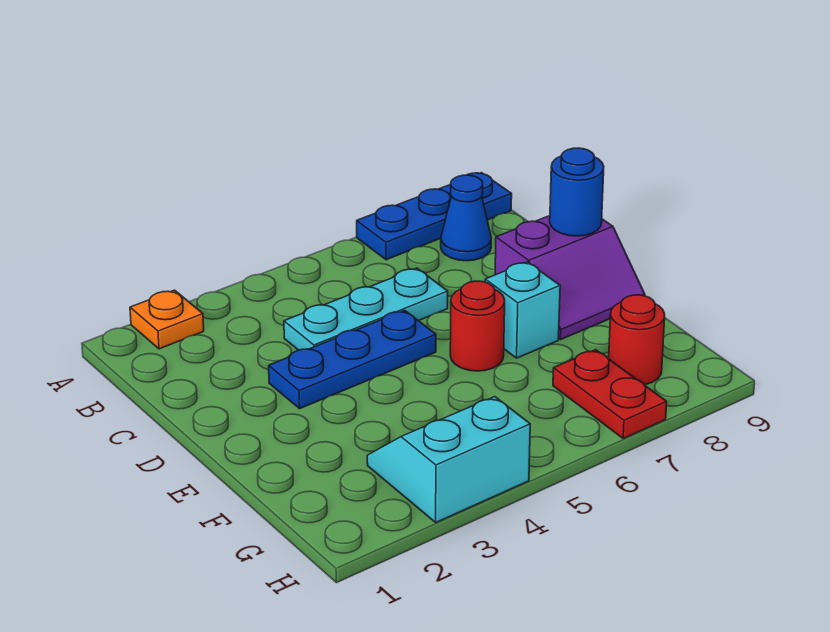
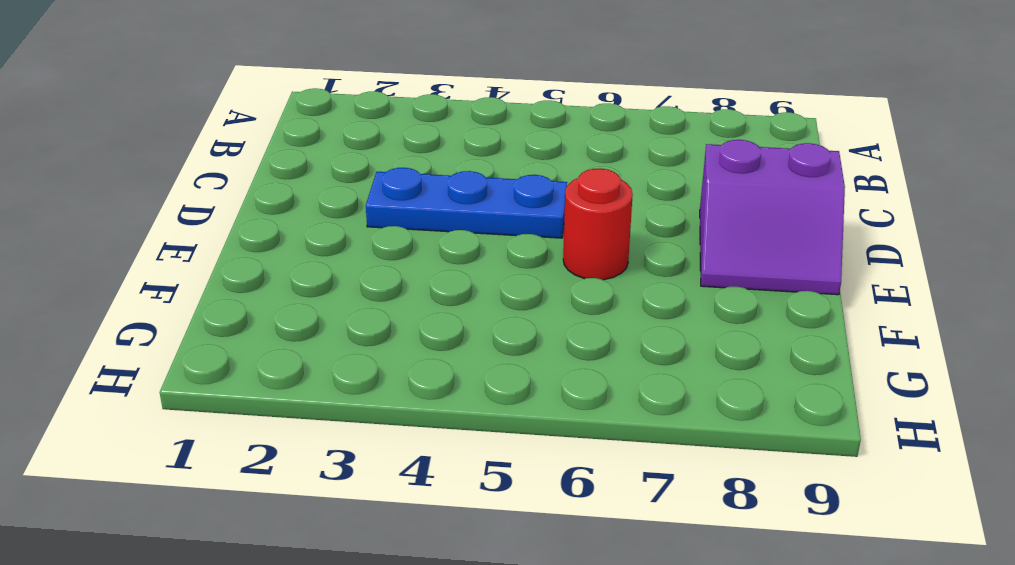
none -> orange plate A2 level 1
none -> blue plate A7:A9 level 1
none -> blue cone B8 level 1

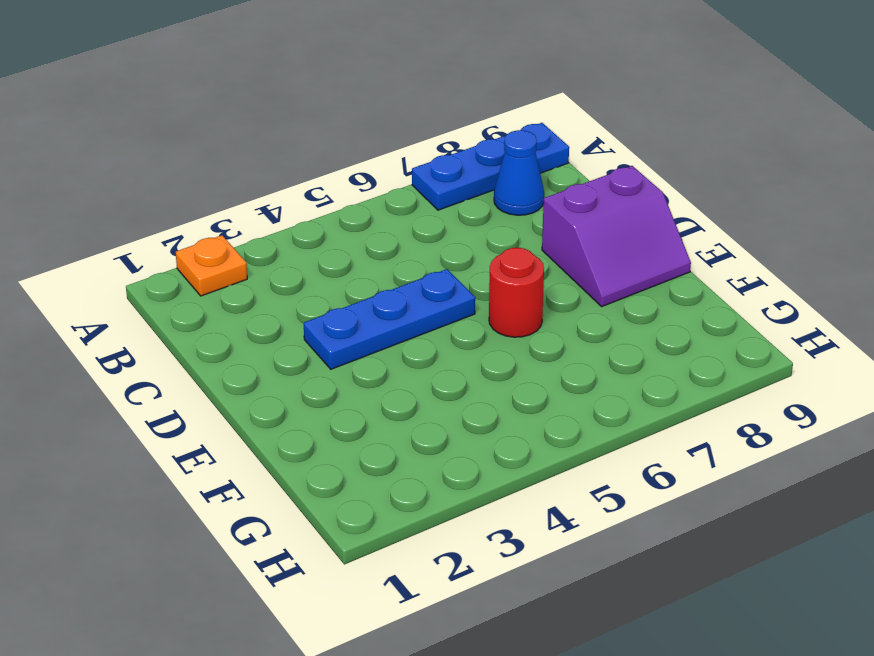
none -> cyan plate C4:C6 level 1
none -> cyan brick E7 level 1
none -> cyan slope G3:H4 level 1 top H

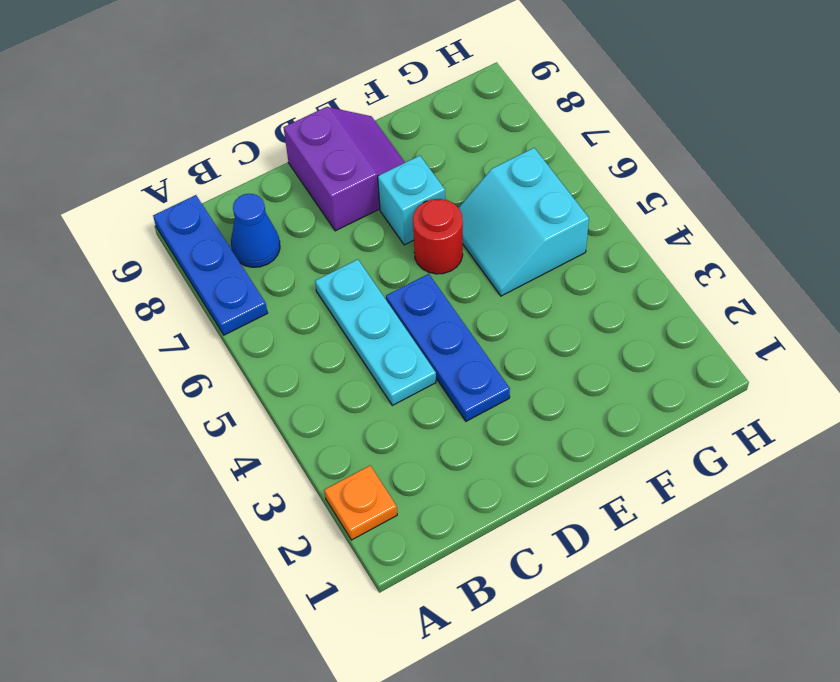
cyan slope F5:G6 level 1 top G -> cyan slope G3:H4 level 1 top H
none -> red plate G7:H7 level 1
none -> red round brick G8 level 1
none -> blue round brick D9 level 2

